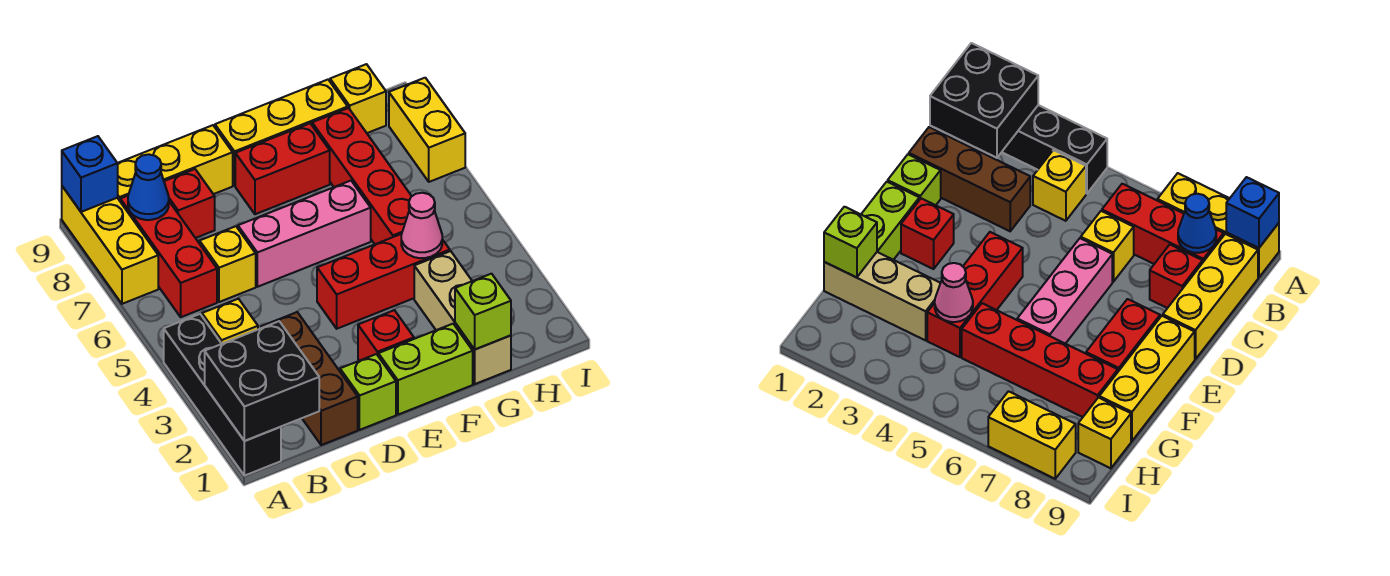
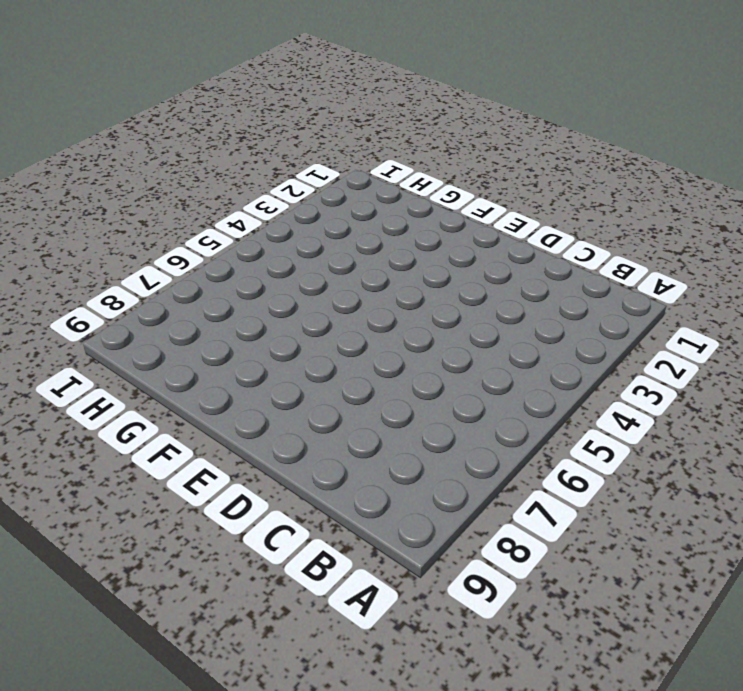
none -> black brick A1:A4 level 1
none -> yellow brick A7:A9 level 1
none -> yellow brick B4 level 1

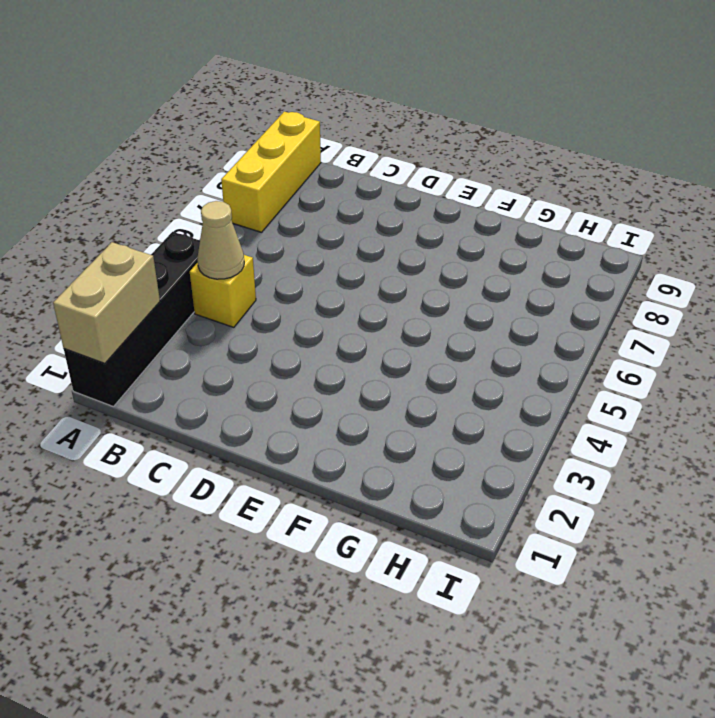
tan brick A1:A2 level 2 -> black brick A1:B2 level 2
tan cone B4 level 2 -> none
none -> red brick B6:B8 level 1
none -> yellow brick B9:D9 level 1
none -> brown brick C1:C3 level 1

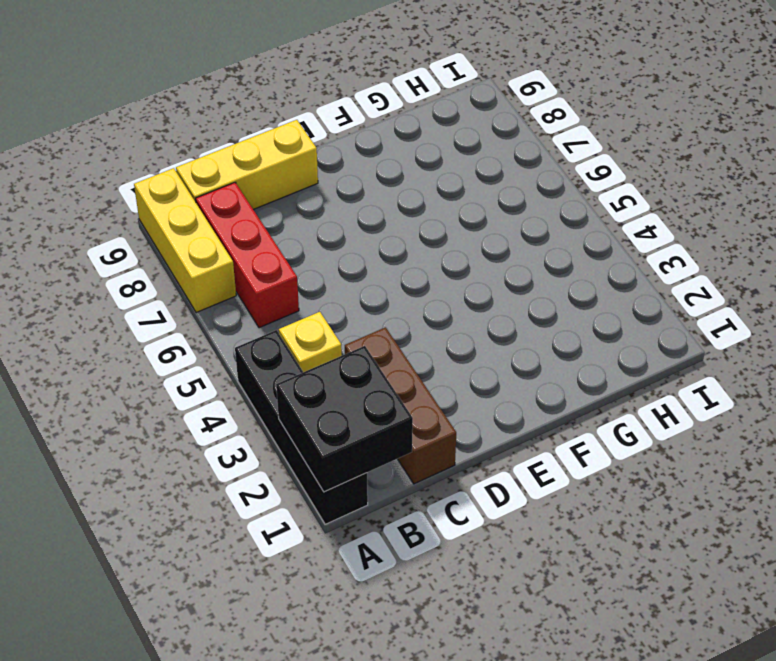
none -> yellow brick C6 level 1
none -> red brick C8 level 1
none -> lime brick D1 level 1

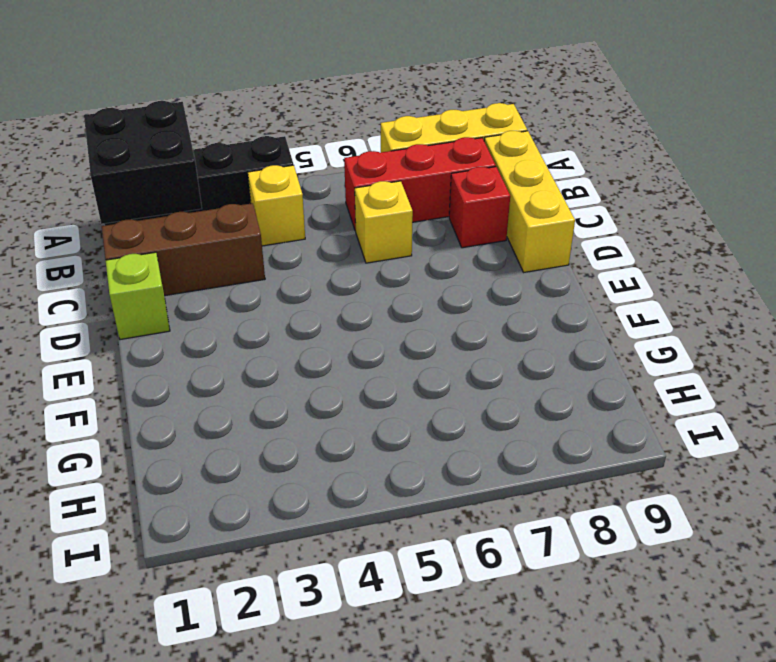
none -> pink brick D6:F6 level 1
none -> lime brick E1:F1 level 1
none -> red brick E2 level 1

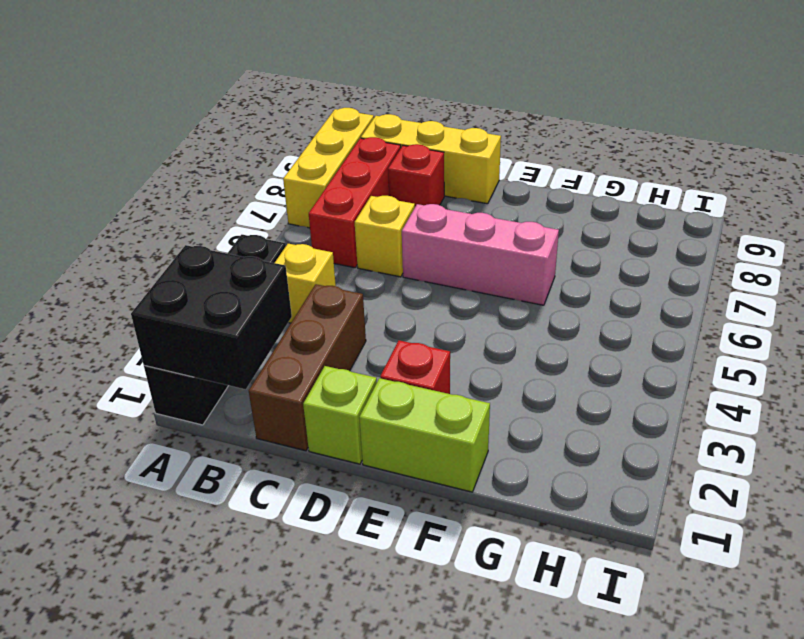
none -> red brick E4:G4 level 1
none -> red brick E8:F8 level 1
none -> yellow brick E9:G9 level 1

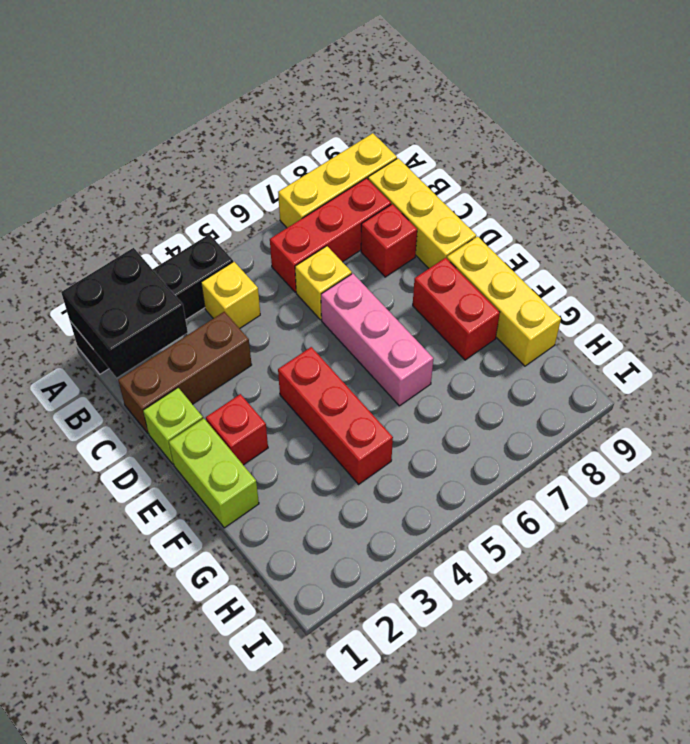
none -> tan brick G1:G3 level 1
none -> red brick G5:G8 level 1
none -> yellow brick H9 level 1

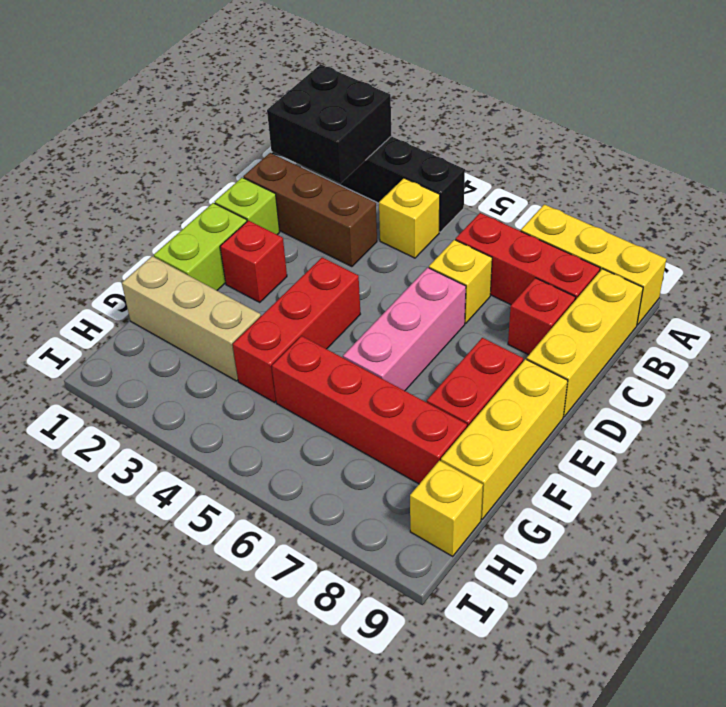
none -> yellow brick I7:I8 level 1
none -> blue brick A9 level 2
none -> blue cone B8 level 2

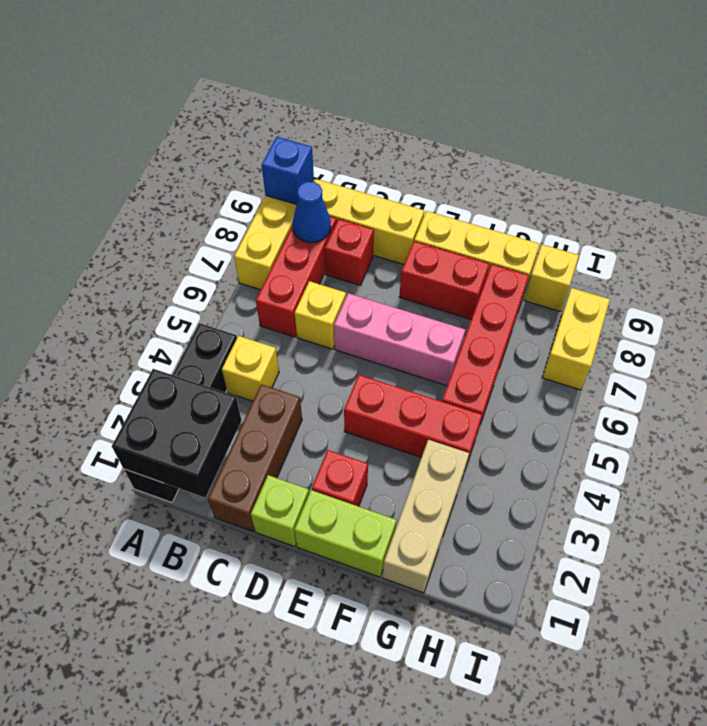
none -> lime brick G1 level 2
none -> pink cone G4 level 2

